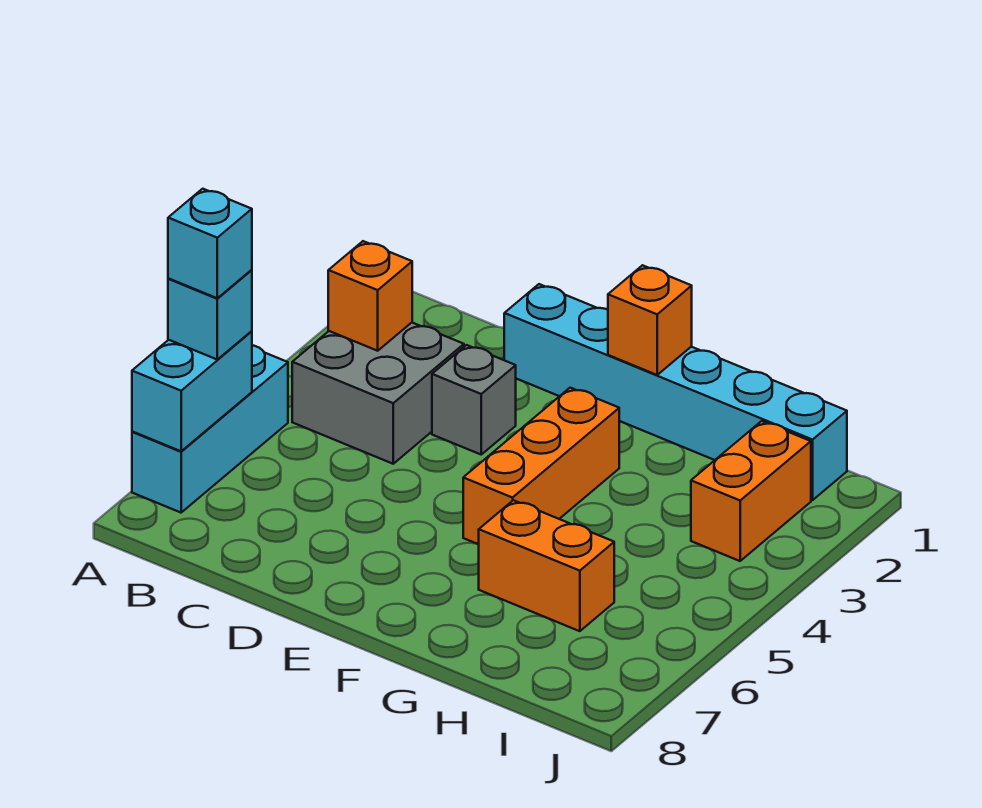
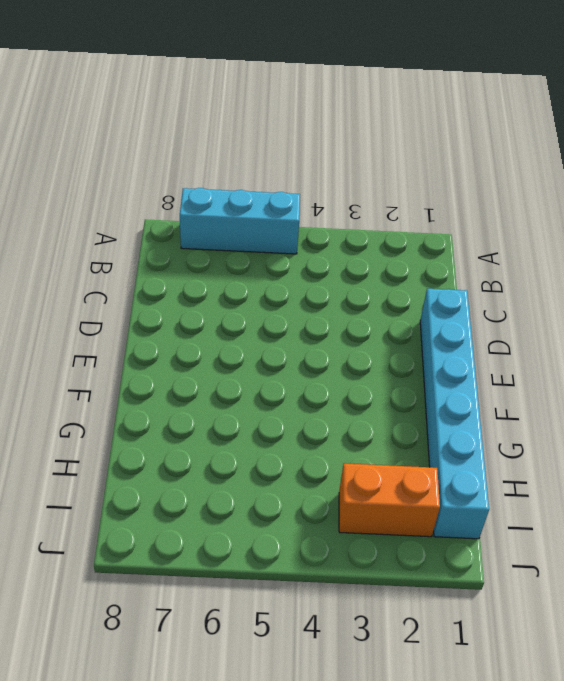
none -> grey brick B3:C4 level 1
none -> grey brick D3 level 1
none -> orange brick F3:F5 level 1

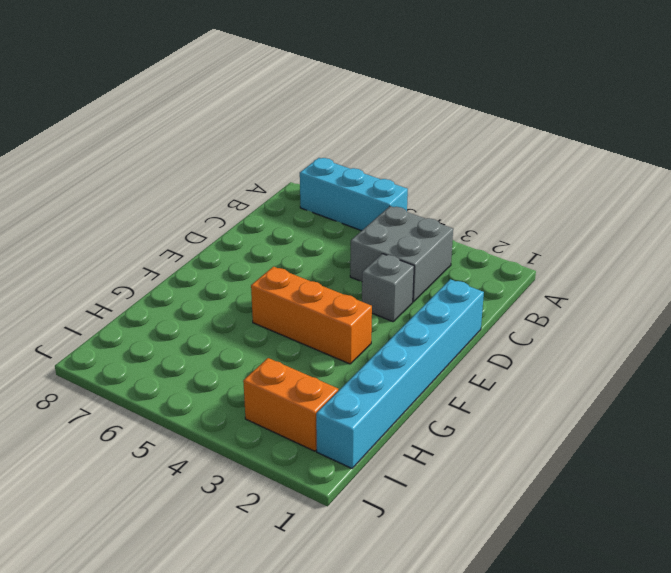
none -> orange brick G6:H6 level 1
none -> cyan brick A6:A7 level 2
none -> orange brick B3 level 2

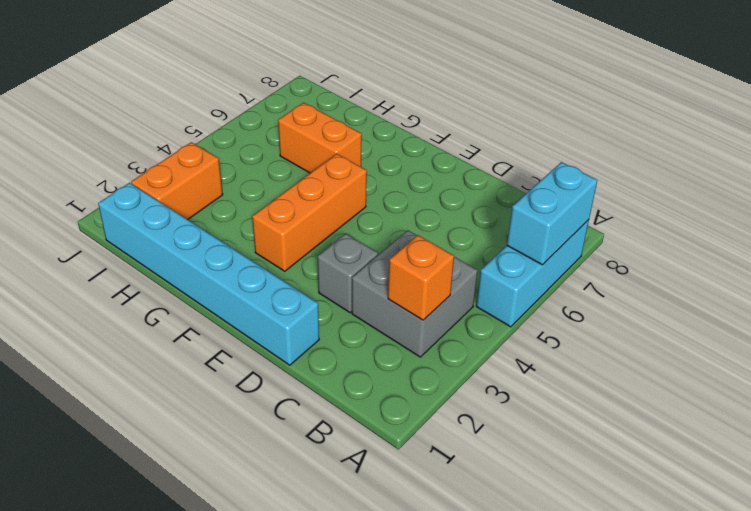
none -> orange brick F1 level 2
none -> cyan brick A6 level 3
none -> cyan brick A6 level 4

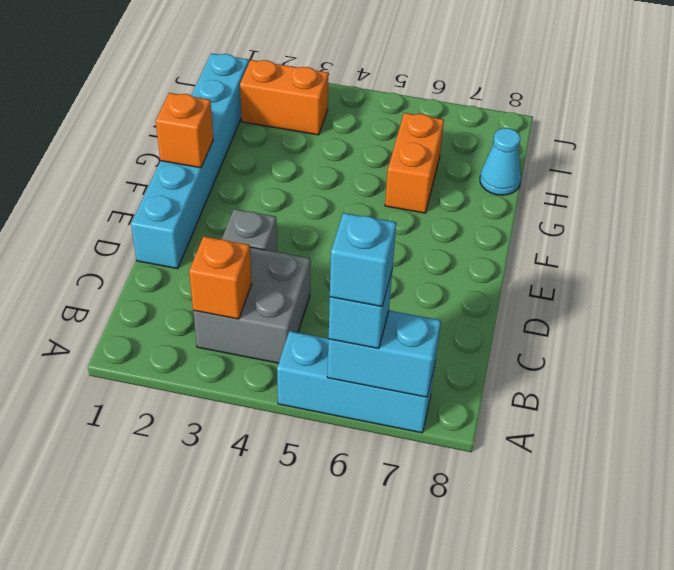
cyan cone H8 level 1 -> none
none -> orange brick F3:F5 level 1

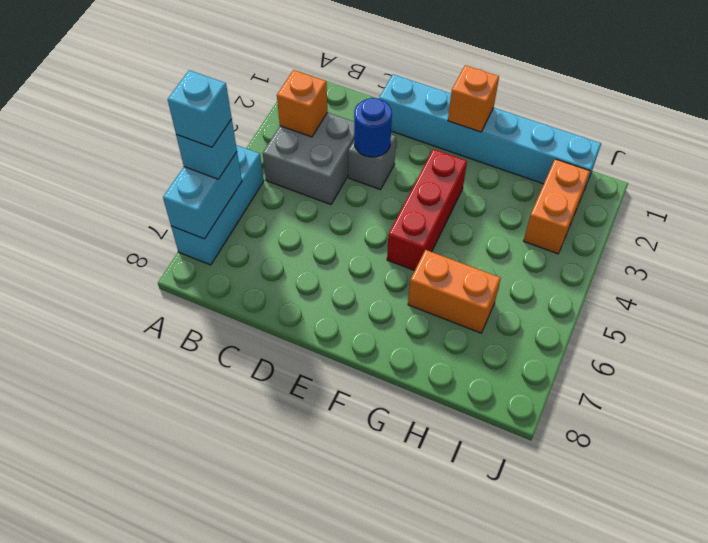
blue round brick D3 level 2 -> none
red brick F3:F5 level 1 -> orange brick F3:F5 level 1

